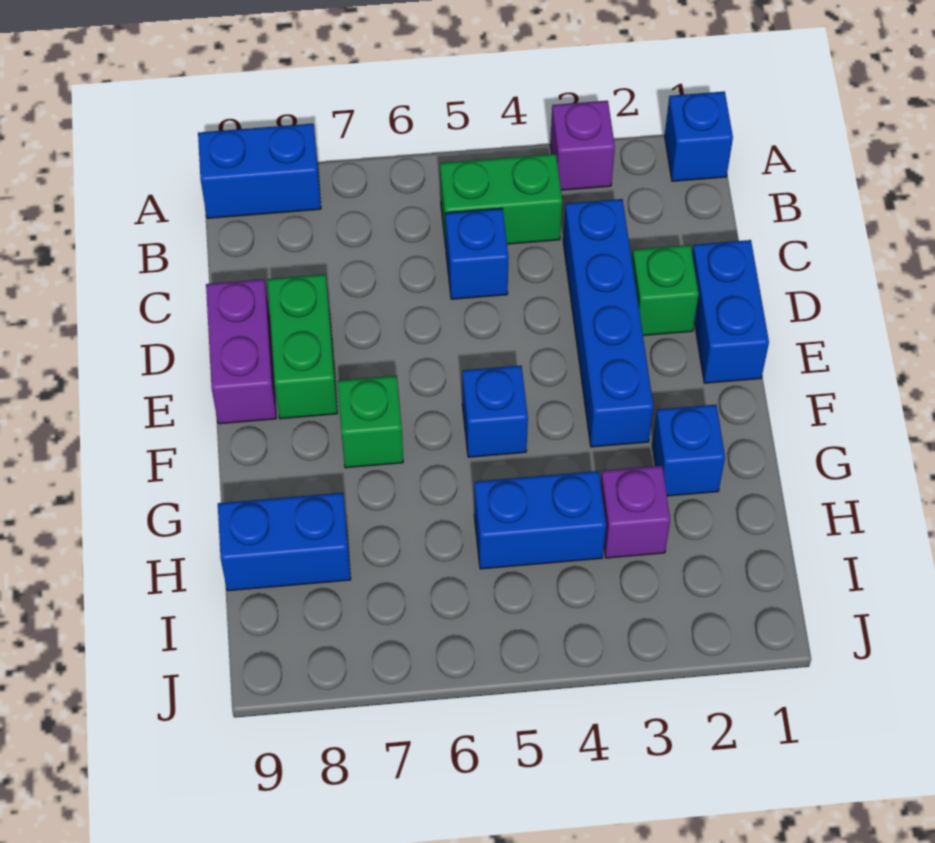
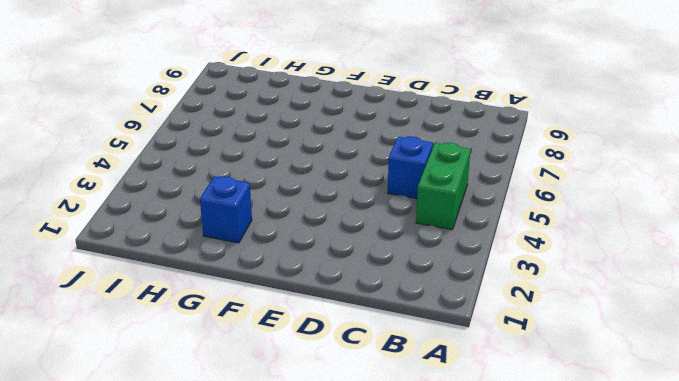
none -> blue brick A1 level 1
none -> purple brick A3 level 1
none -> blue brick A8:A9 level 1

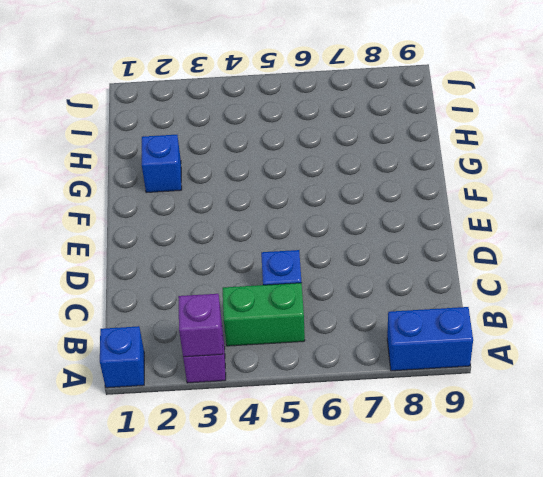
purple brick A3 level 2 -> purple brick H3 level 1
none -> blue brick C3:F3 level 1
none -> blue brick D1:E1 level 1
none -> green brick D2 level 1

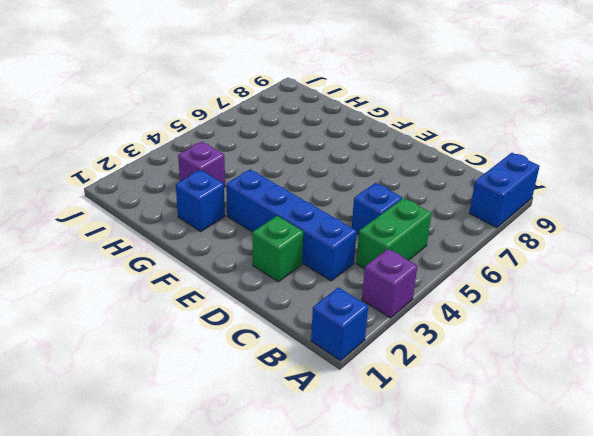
none -> blue brick D1:E1 level 1
none -> green brick D8:E8 level 1
none -> purple brick D9:E9 level 1

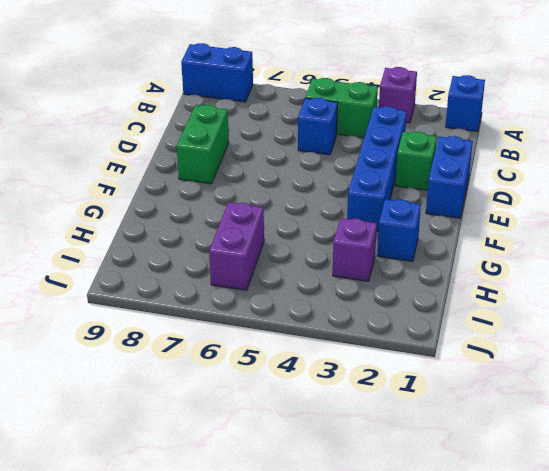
purple brick H6:I6 level 1 -> purple brick D9:E9 level 1
none -> blue brick F5 level 1
none -> green brick F7 level 1
none -> blue brick H4:H5 level 1

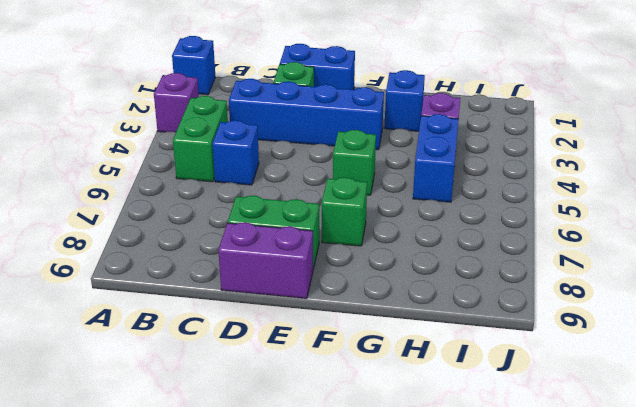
green brick F5 level 1 -> blue brick F5 level 1
none -> blue brick A8:A9 level 1
none -> blue brick H8:H9 level 1

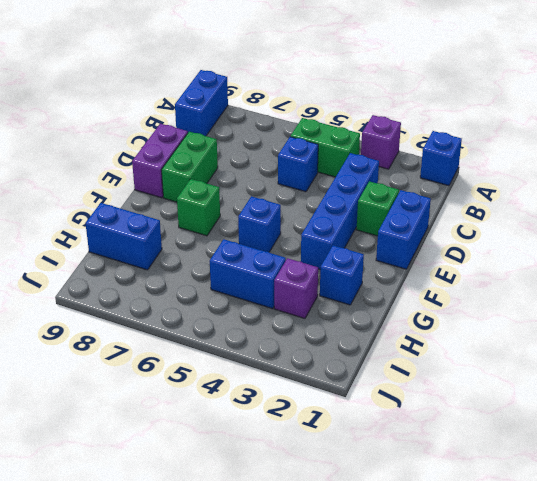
blue brick A9:B9 level 1 -> blue brick A8:A9 level 1

